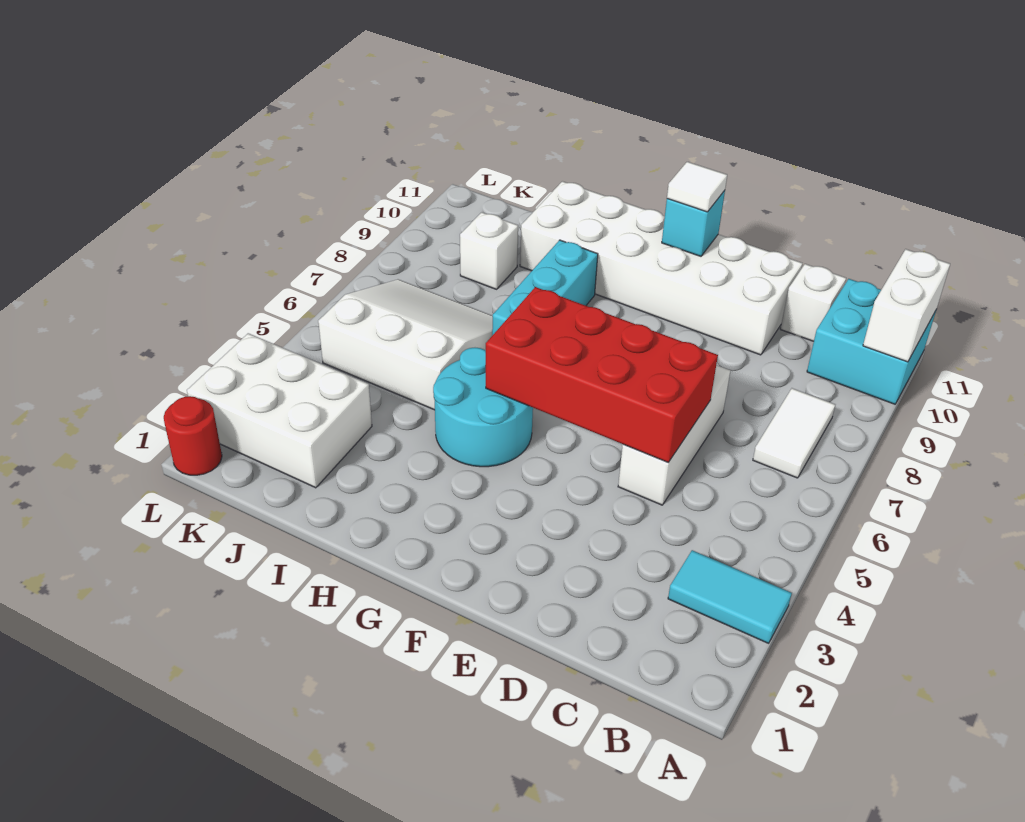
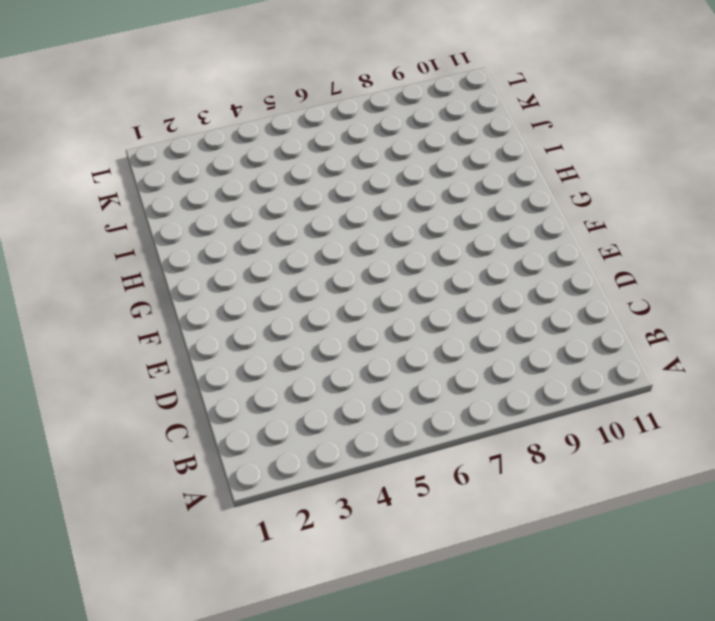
none -> cyan tile A3:B3 level 1
none -> cyan brick A10:B11 level 1
none -> white tile B7:B8 level 1

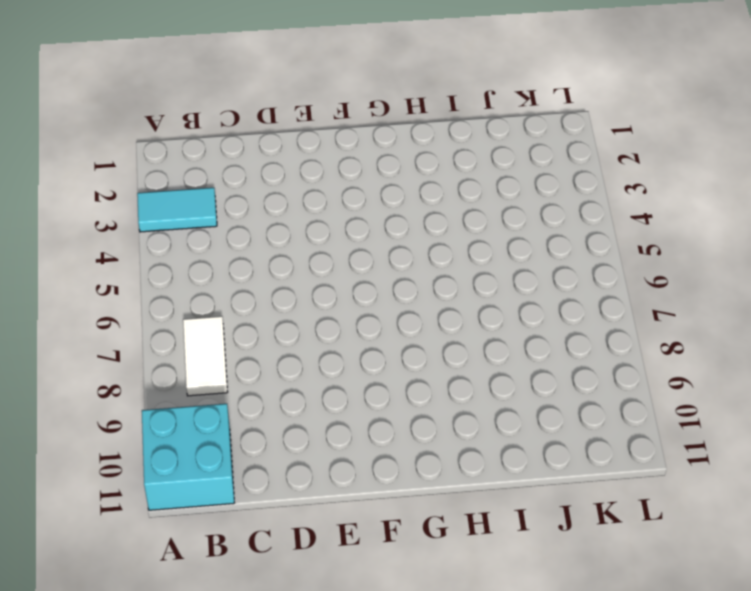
none -> white brick C11 level 1
none -> white brick D5:D7 level 1
none -> white brick D10:I11 level 1

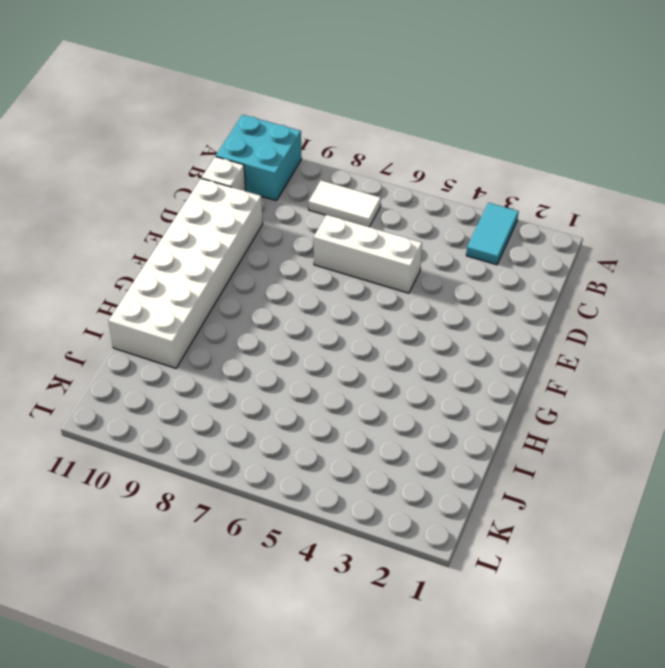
none -> cyan round brick G4:H5 level 1
none -> cyan brick H7:H9 level 1
none -> white slope I5:K7 level 1 top 5

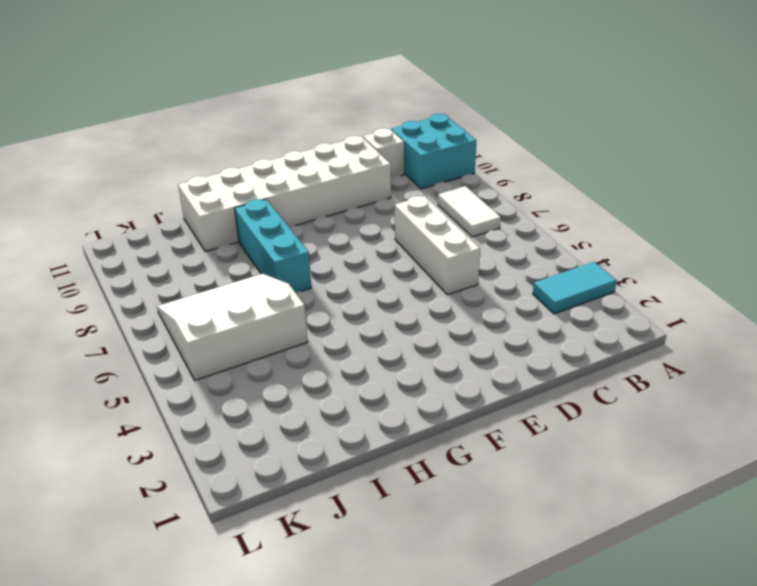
none -> cyan round brick G4:H5 level 1
none -> white brick J2:L3 level 1
none -> white brick J9 level 1

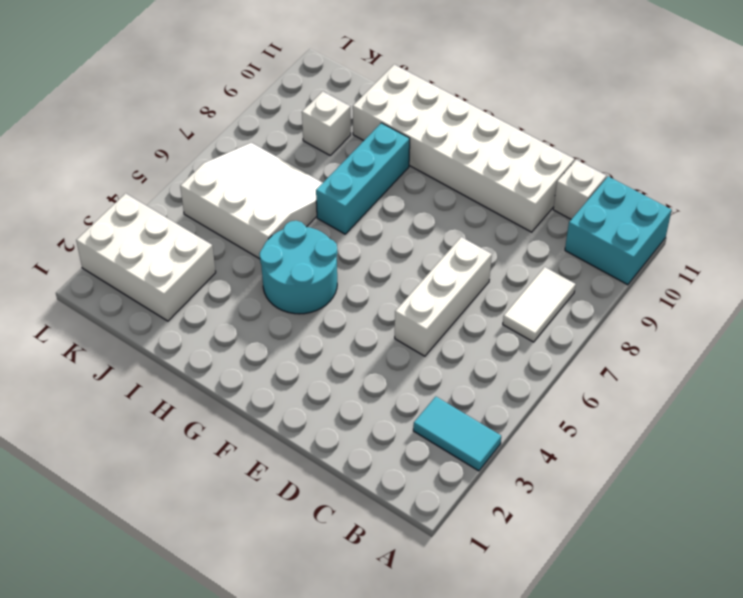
none -> red round brick L1 level 1
none -> white brick A10:A11 level 2
none -> red brick D5:G6 level 2

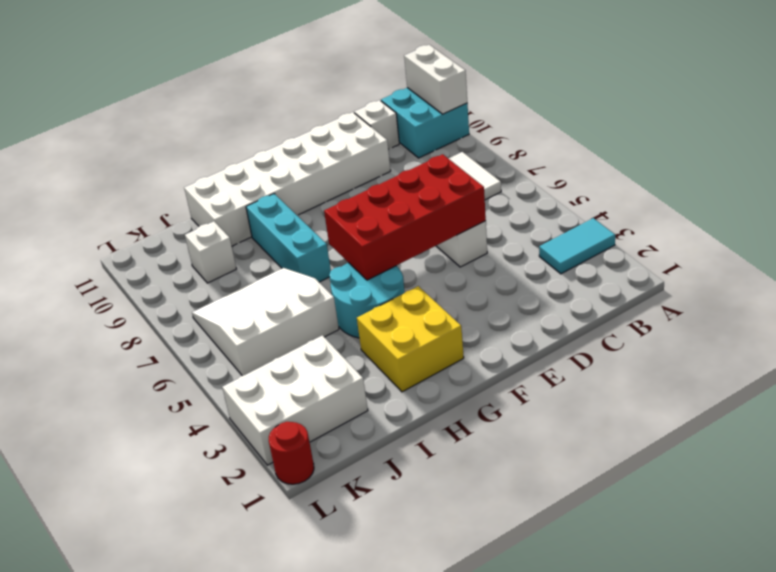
yellow brick G2:H3 level 1 -> none
none -> cyan brick F11 level 2
none -> white tile F11 level 3

